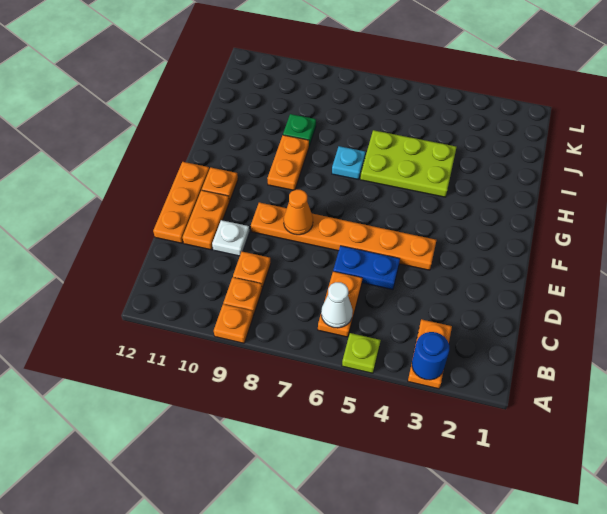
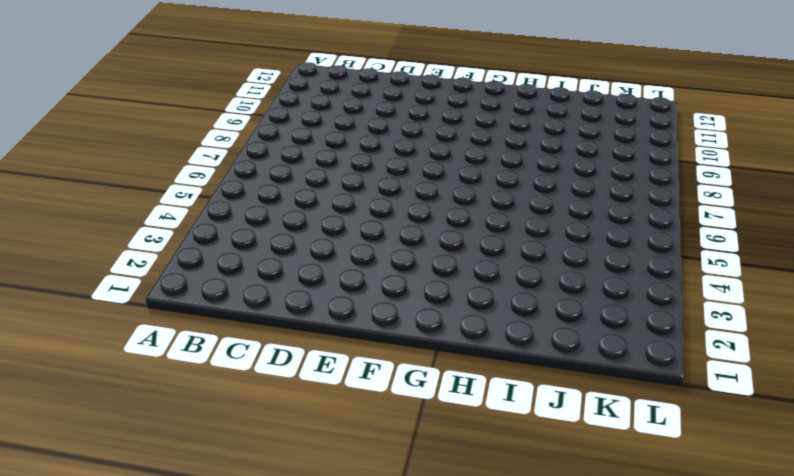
none -> orange plate A3:B3 level 1
none -> lime plate A5 level 1
none -> orange plate A9 level 1

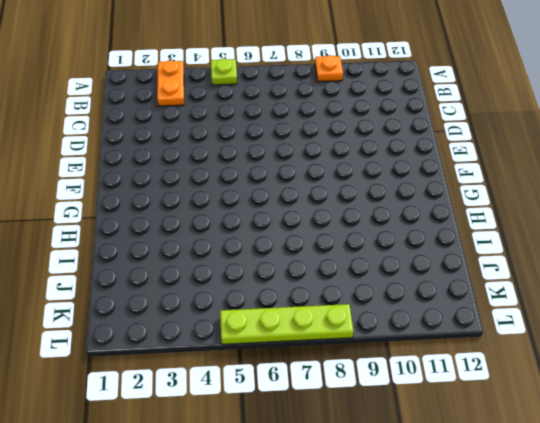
lime plate L5:L8 level 1 -> none
none -> orange plate B6:C6 level 1
none -> orange plate B9 level 1
none -> orange plate C9 level 1

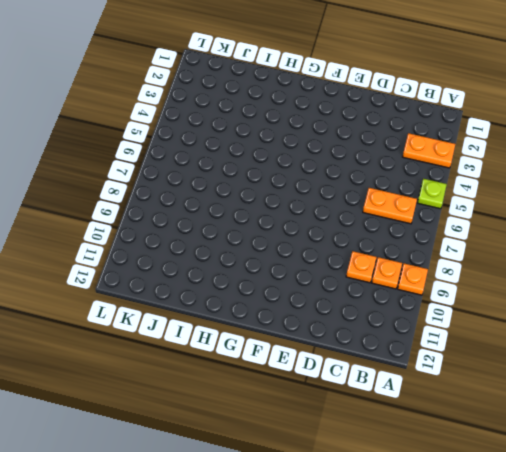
none -> blue plate D5:D6 level 1
none -> white plate D10 level 1
none -> orange plate D11:E11 level 1

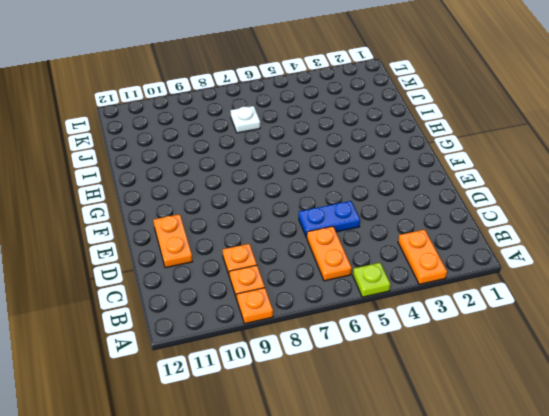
white plate J7 level 1 -> white plate D10 level 1
none -> orange plate D12:F12 level 1
none -> orange plate E4:E9 level 1
none -> orange plate F11 level 1

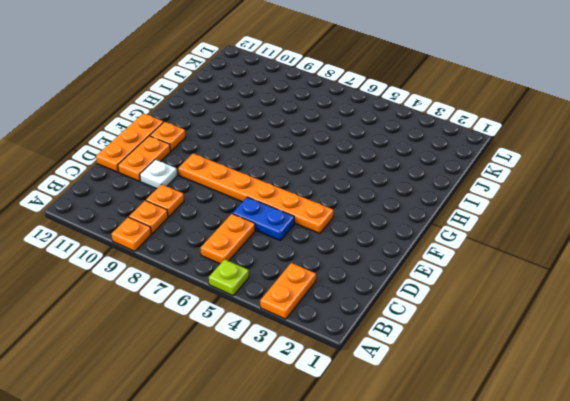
none -> orange plate G9:H9 level 1
none -> lime plate H4:I6 level 1
none -> cyan plate H7 level 1

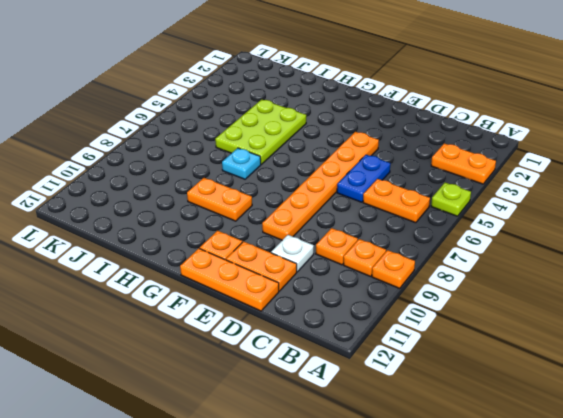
none -> green plate I9 level 1
none -> blue round brick A3 level 2
none -> white cone B6 level 2

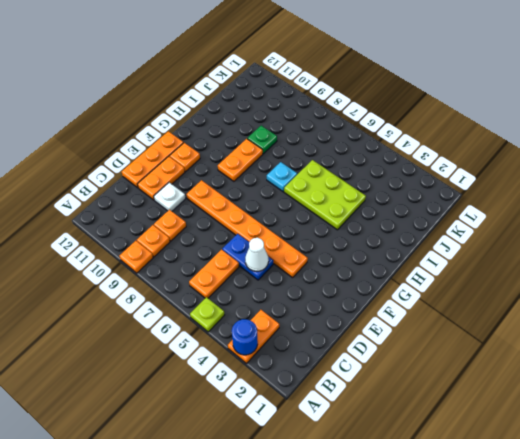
white cone D5 level 2 -> white cone B6 level 2
none -> orange cone E8 level 2

